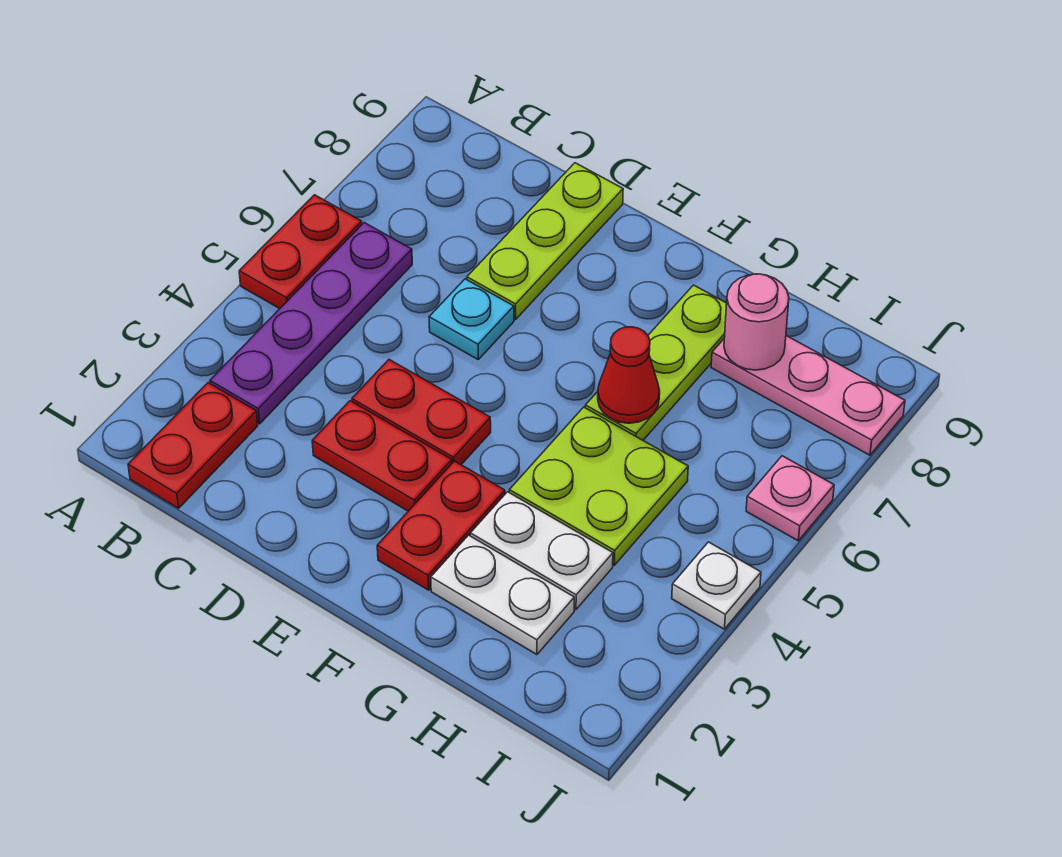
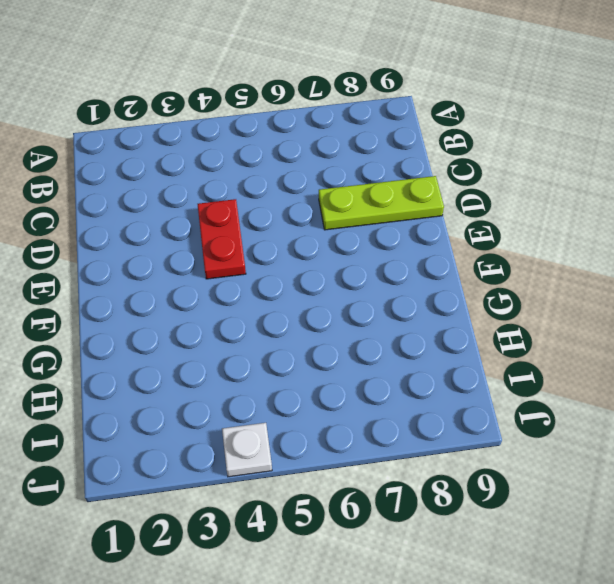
none -> red plate A5:A6 level 1
none -> red plate B1:B2 level 1
none -> purple plate B3:B6 level 1

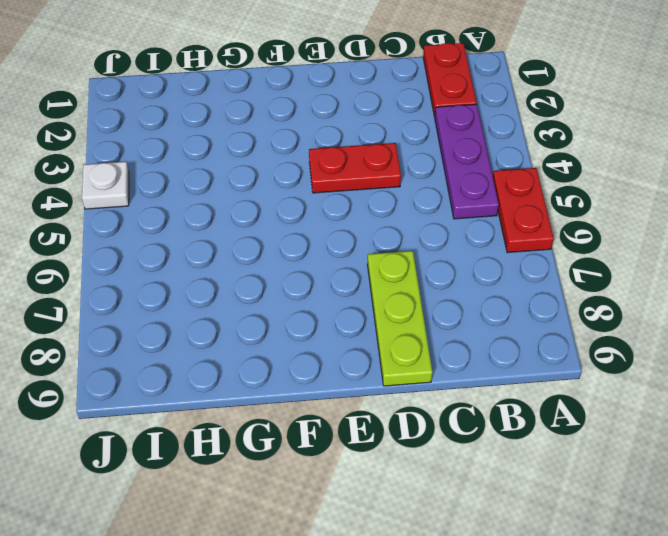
purple plate B3:B5 level 1 -> purple plate B3:B6 level 1
none -> red plate D3:E3 level 1
none -> cyan plate D6 level 1
none -> red plate F2:F3 level 1

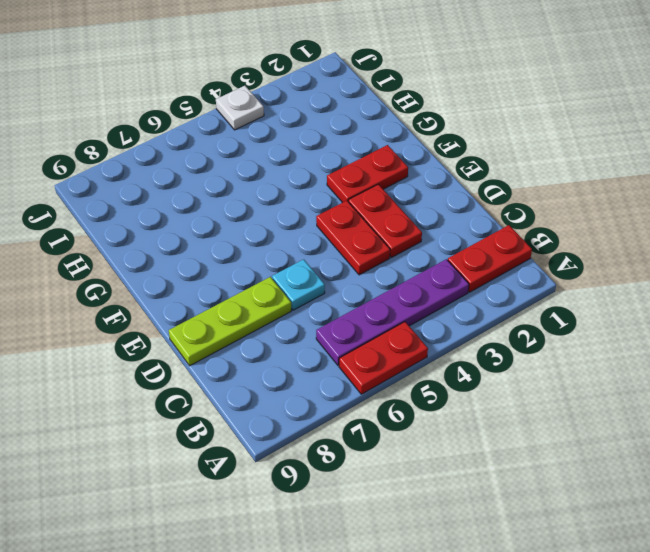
none -> white plate G2:H2 level 1
none -> white plate G3:H3 level 1
none -> lime plate G4:H5 level 1

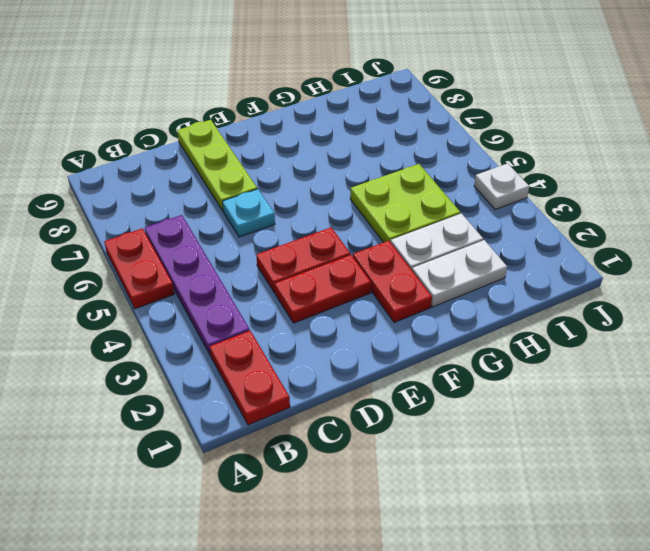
none -> lime plate G6:G8 level 1
none -> pink plate H8:J8 level 1
none -> pink plate J6 level 1

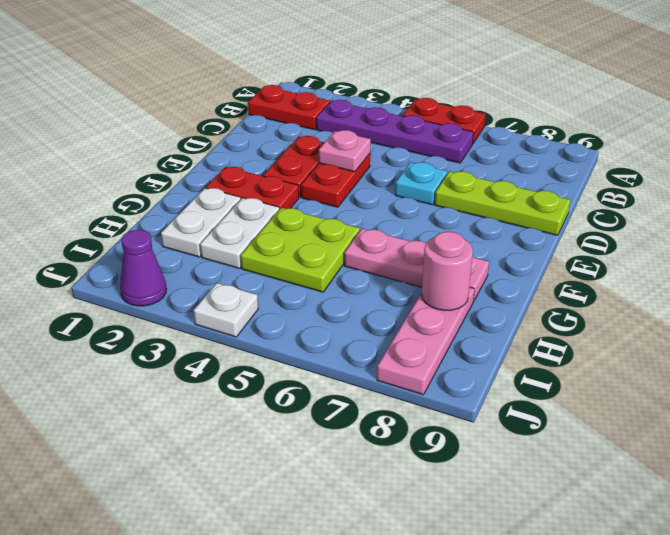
pink plate D4 level 2 -> pink plate J6 level 1
pink plate G6:G8 level 1 -> lime plate G6:G8 level 1
purple cone J2 level 1 -> none
none -> red cone G6 level 2

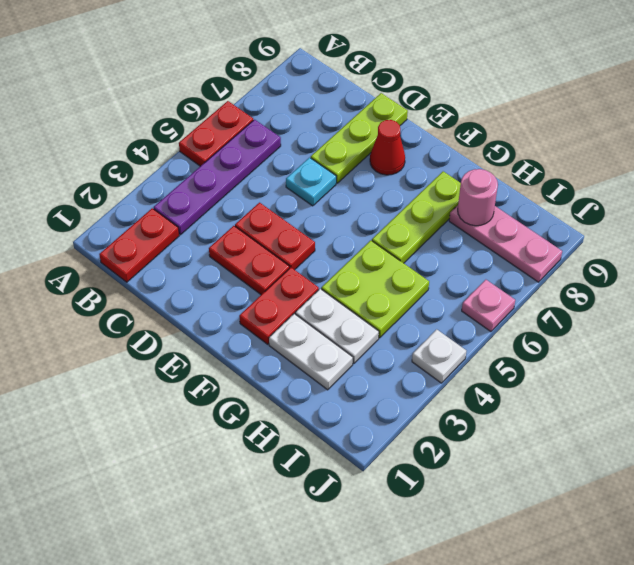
red cone E8 level 1 -> red cone G6 level 2

